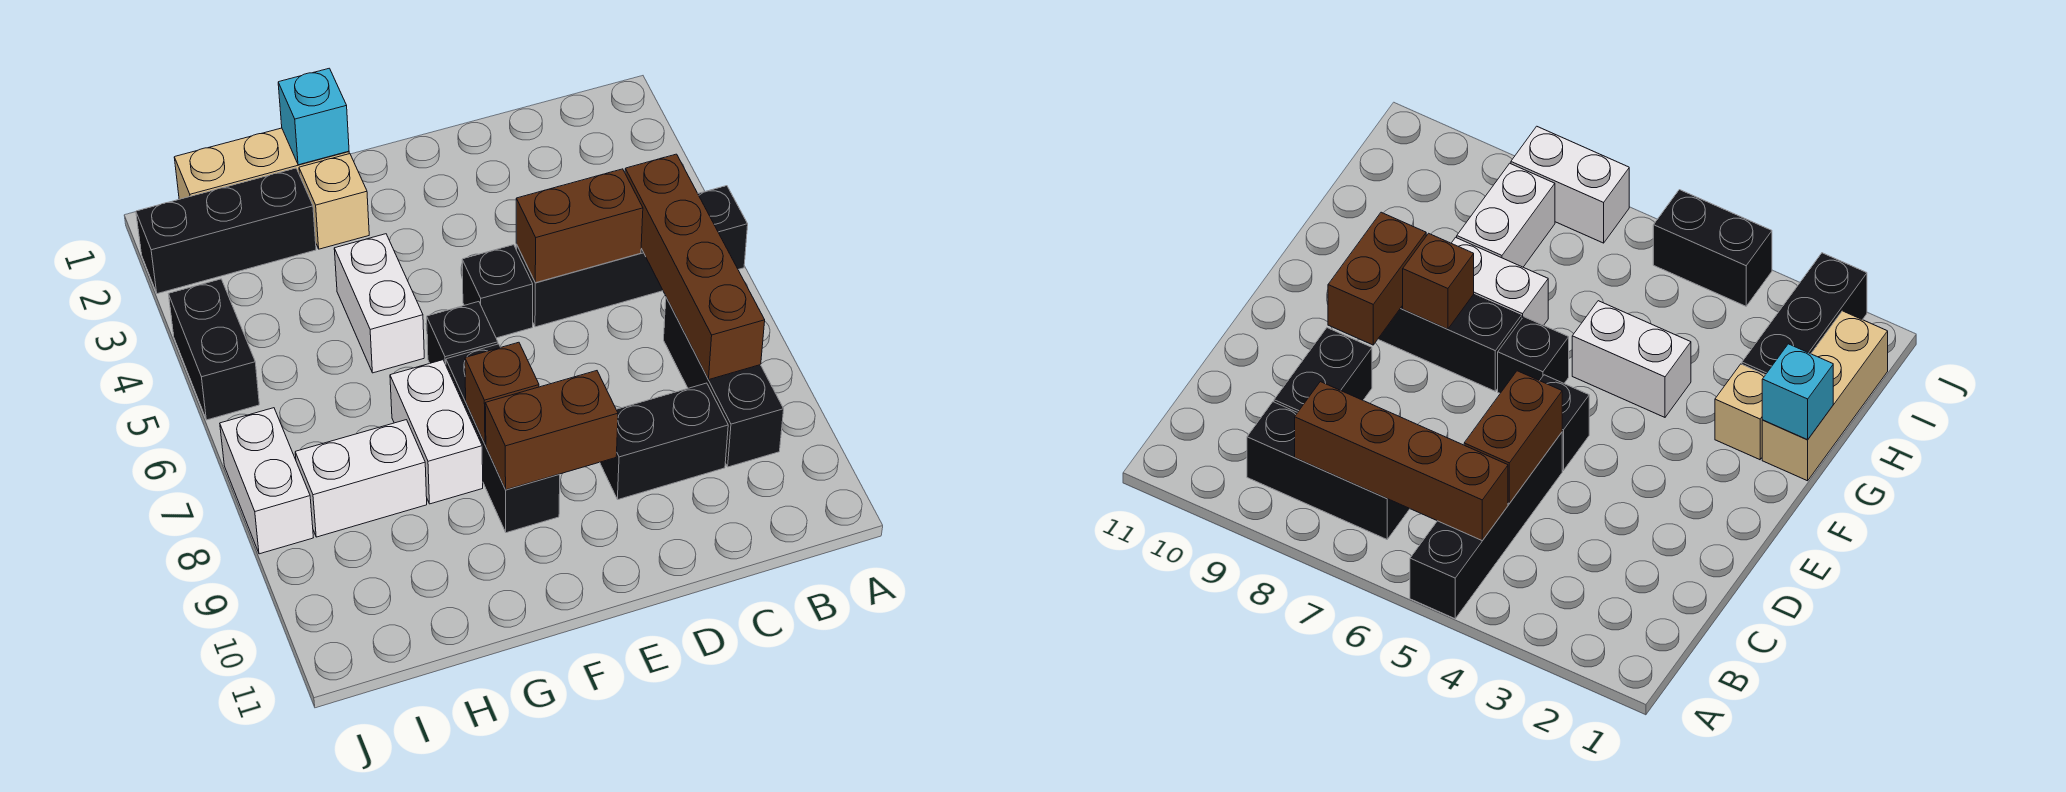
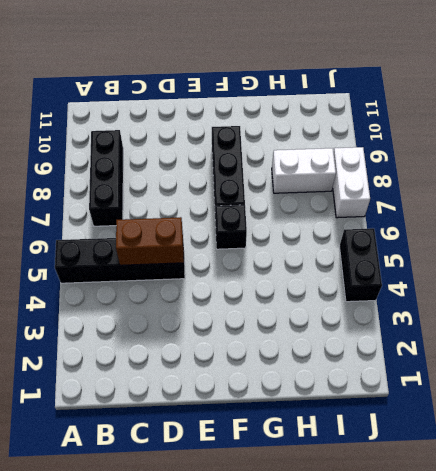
none -> black brick C9:D9 level 1
none -> black brick E5 level 1
none -> tan brick G1:I1 level 1

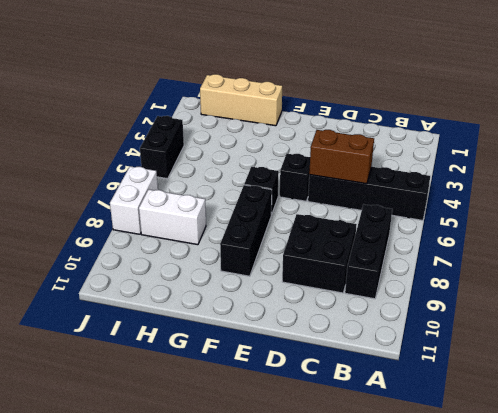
black brick C8:D9 level 1 -> black brick C9:D9 level 1
none -> tan brick G2 level 1
none -> white brick G4:G5 level 1
none -> white brick G7:G8 level 1

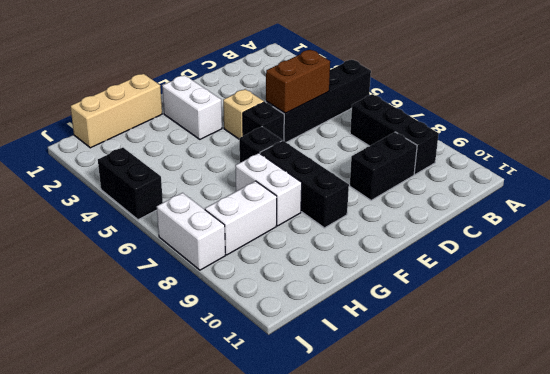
tan brick E4 level 1 -> tan brick G2 level 1
white brick F2:F3 level 1 -> white brick G4:G5 level 1
none -> black brick H2:J2 level 1
none -> brown brick B5:B8 level 2
none -> brown brick E9:F9 level 2

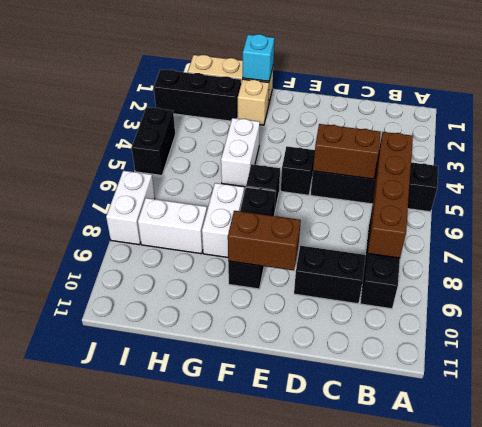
none -> brown brick F8 level 2

